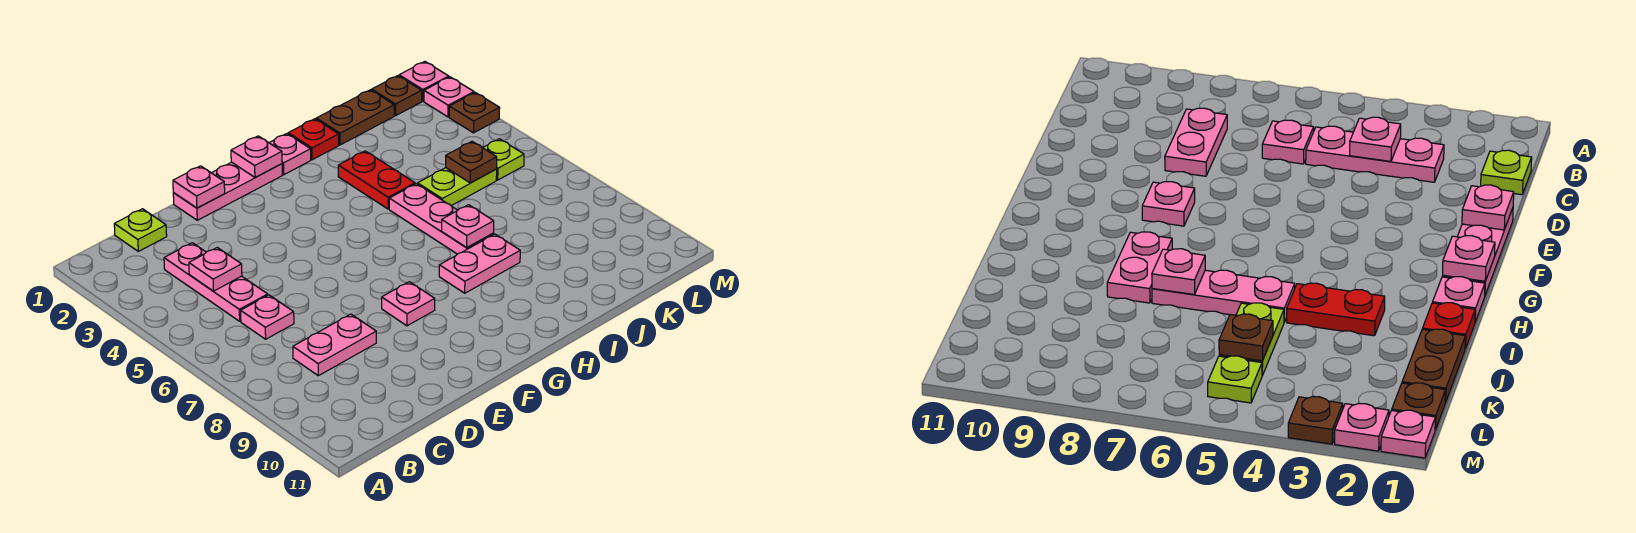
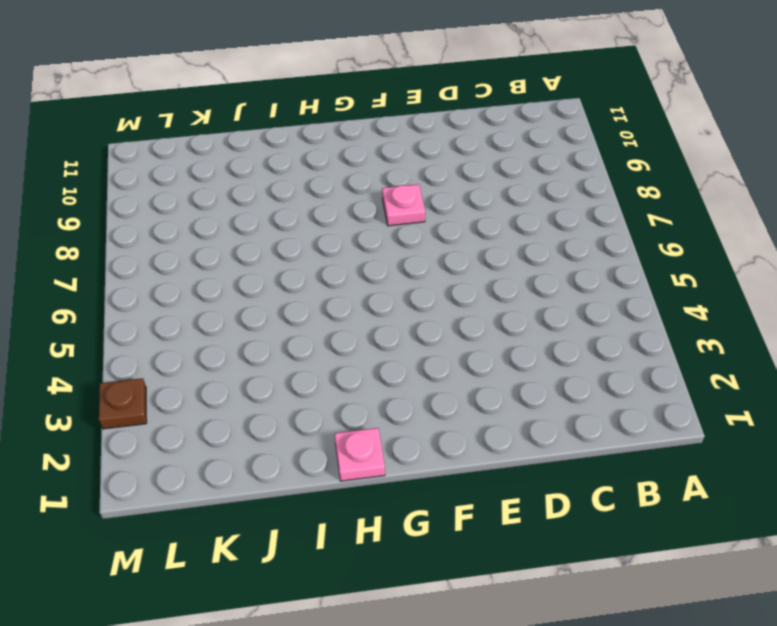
none -> lime plate C1 level 1
none -> pink plate C3:C5 level 1
none -> pink plate C6 level 1

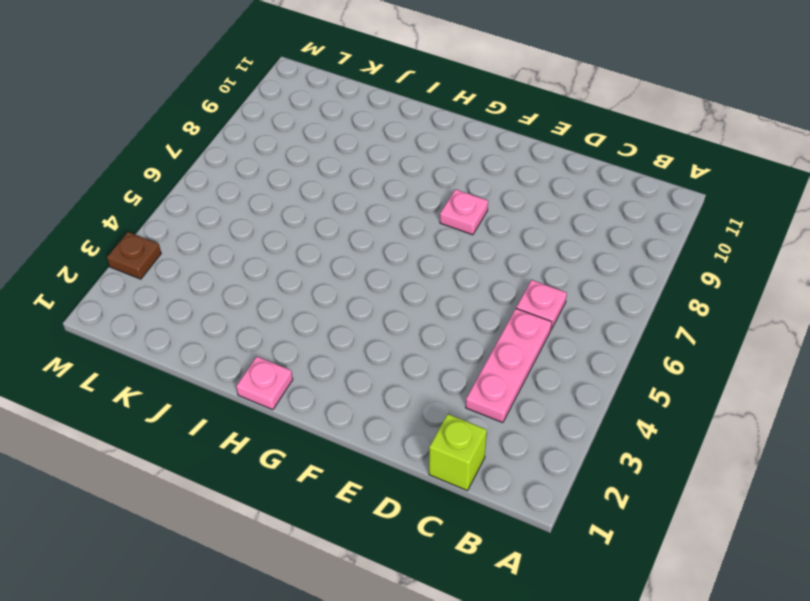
lime brick C1 level 1 -> lime plate C1 level 1
none -> pink plate C8:D8 level 1
none -> pink plate E1:G1 level 1
none -> pink plate H8:I8 level 1

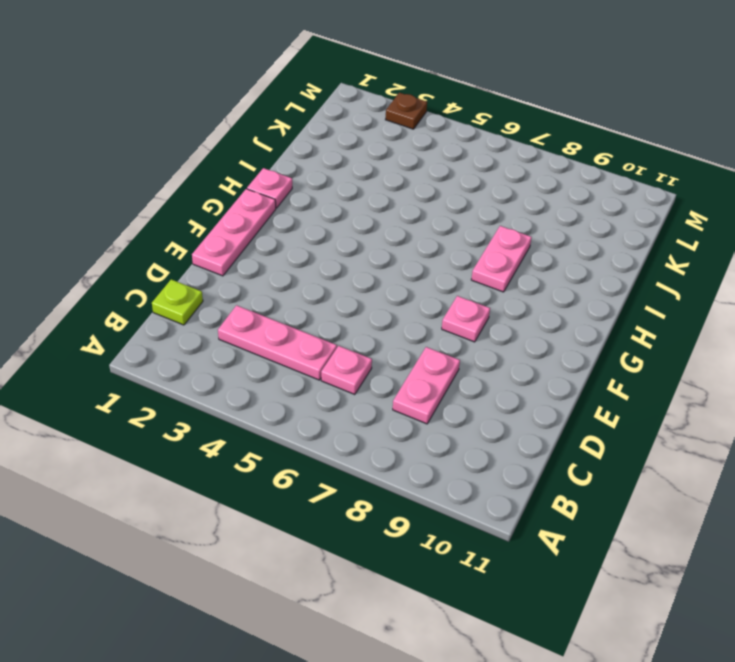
none -> red plate I1 level 1
none -> red plate I3:I4 level 1
none -> pink plate I5:I7 level 1

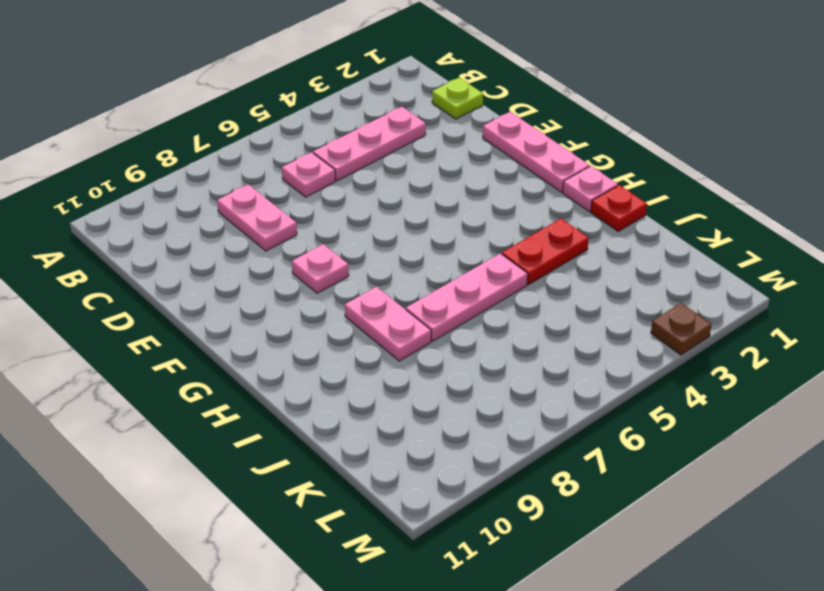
none -> brown plate J1:K1 level 1
none -> lime plate J5:K5 level 1
none -> brown plate L1 level 1

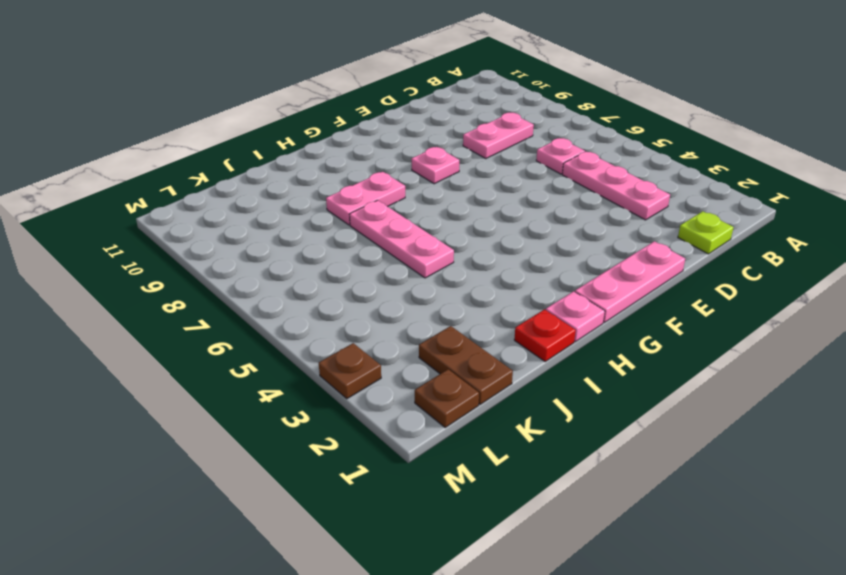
brown plate K1:K2 level 1 -> brown plate J1:K1 level 1
none -> red plate I3:I4 level 1
none -> lime plate J5:K5 level 1
none -> lime plate L5 level 1

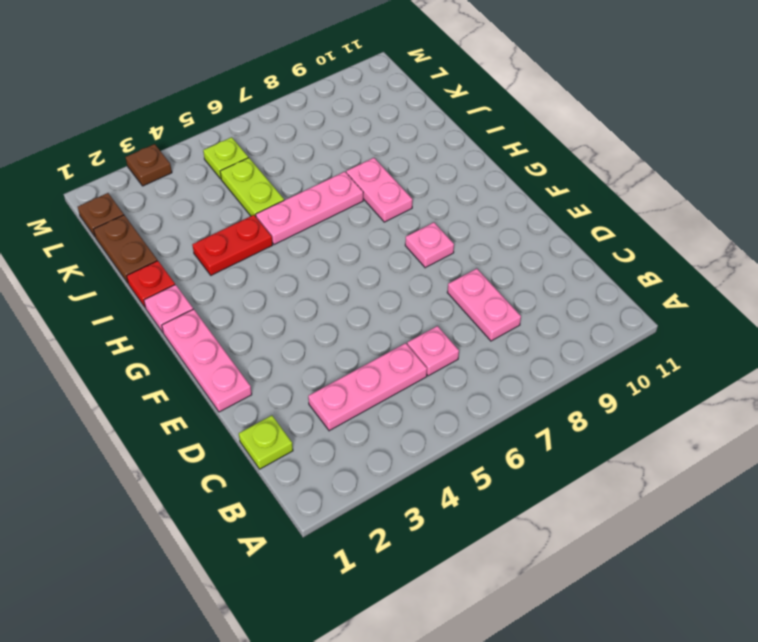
none -> pink plate M1 level 1
none -> pink plate M2 level 1
none -> pink plate C4 level 2

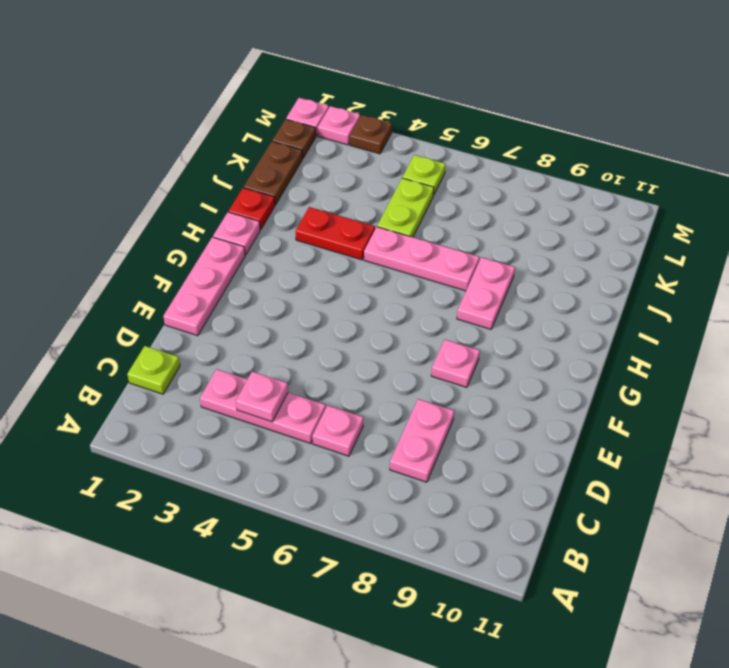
none -> pink plate E1 level 2
none -> pink plate G1 level 2
none -> pink plate I7 level 2

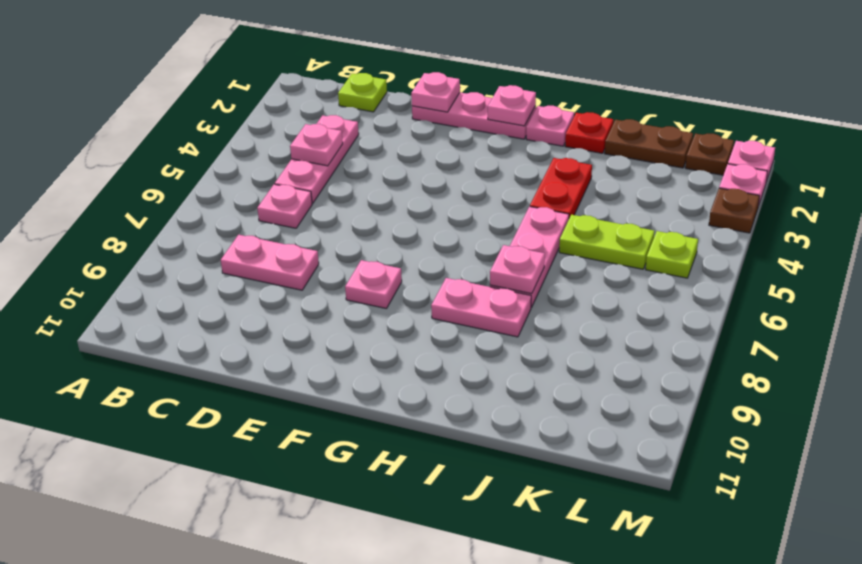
none -> brown plate K5 level 2

